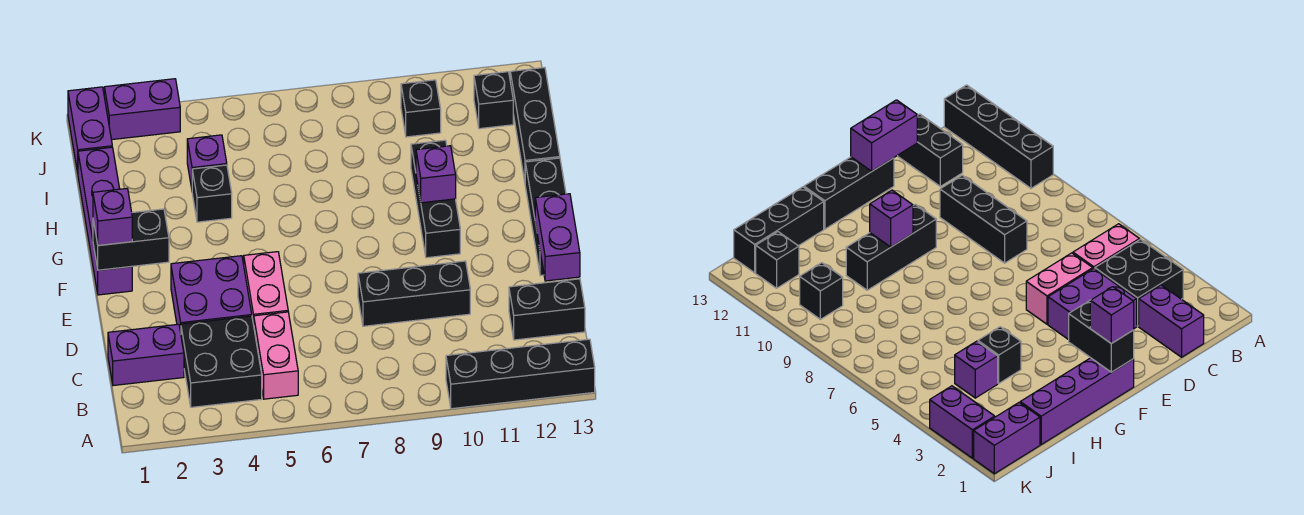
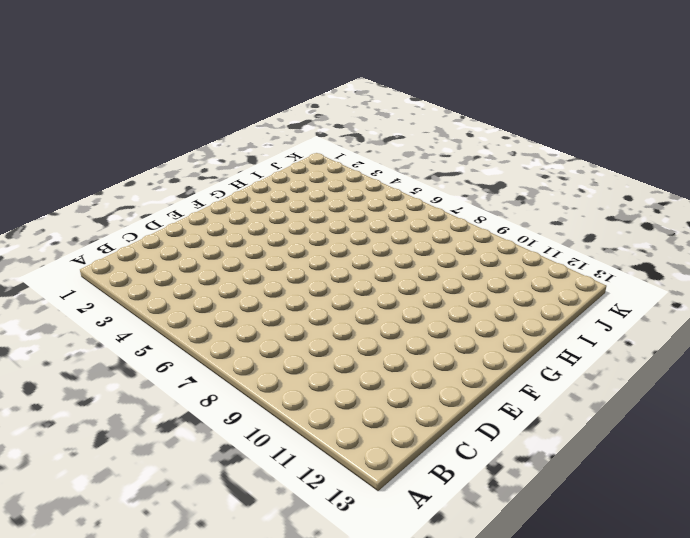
none -> black brick A10:A13 level 1
none -> black brick B3:C4 level 1
none -> pink brick B5:C5 level 1

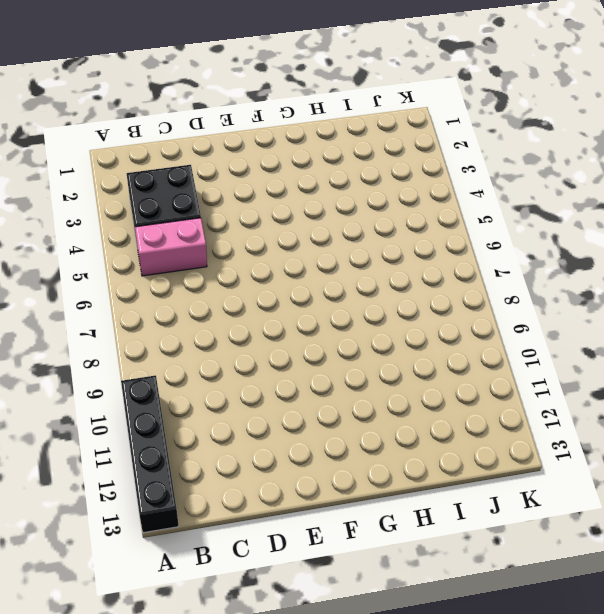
none -> purple brick C1:C2 level 1
none -> black brick C12:C13 level 1
none -> purple brick D3:E4 level 1

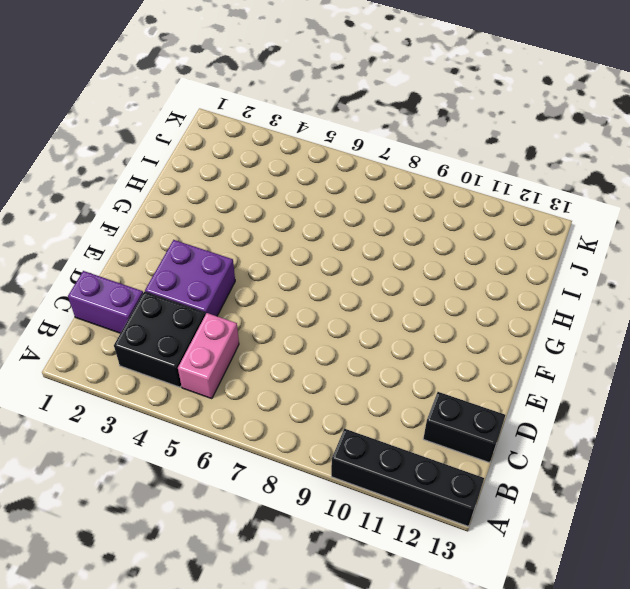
none -> pink brick D5:E5 level 1
none -> black brick D8:D10 level 1
none -> black brick E13:G13 level 1

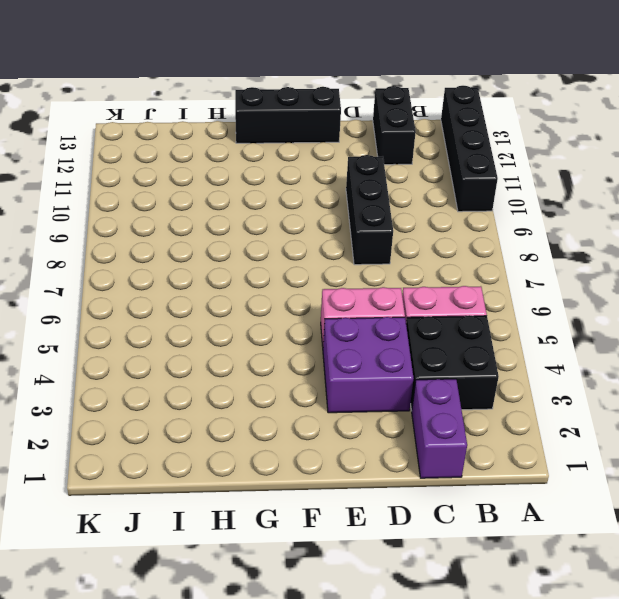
none -> purple brick F1:I1 level 1
none -> black brick F10:H10 level 1
none -> black brick H4 level 1

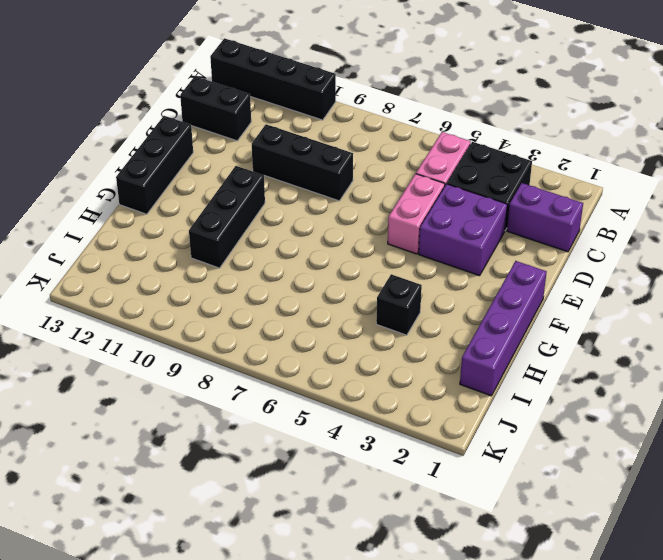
none -> black brick H13:J13 level 1
none -> purple brick I4 level 1
none -> purple brick J1:K1 level 1

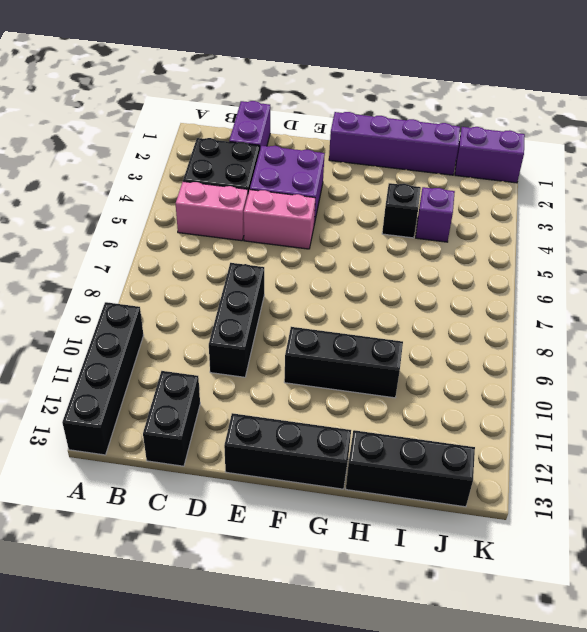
none -> black brick J10 level 1
none -> black brick J12 level 1
none -> purple brick K2:K3 level 1

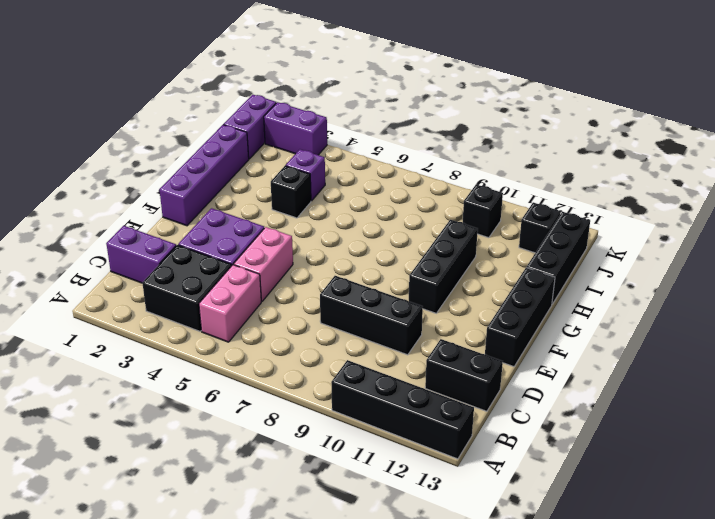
none -> purple brick D13:E13 level 2
none -> black brick F1:F2 level 2
none -> purple brick G10 level 2

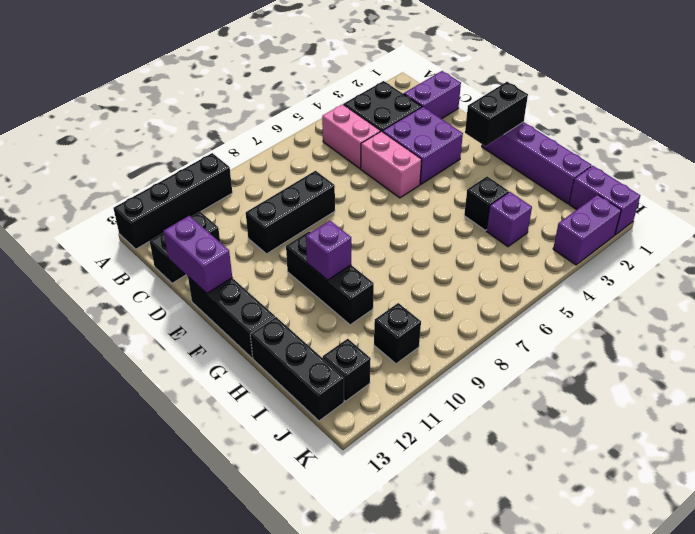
none -> purple brick F1 level 3

